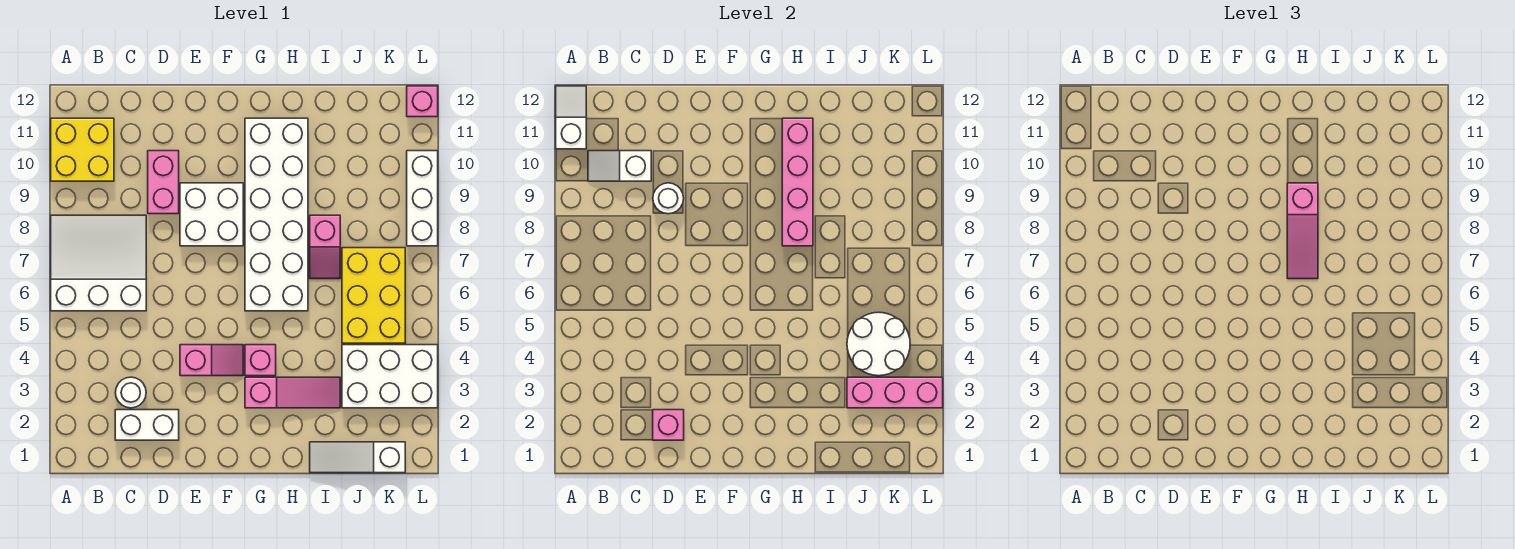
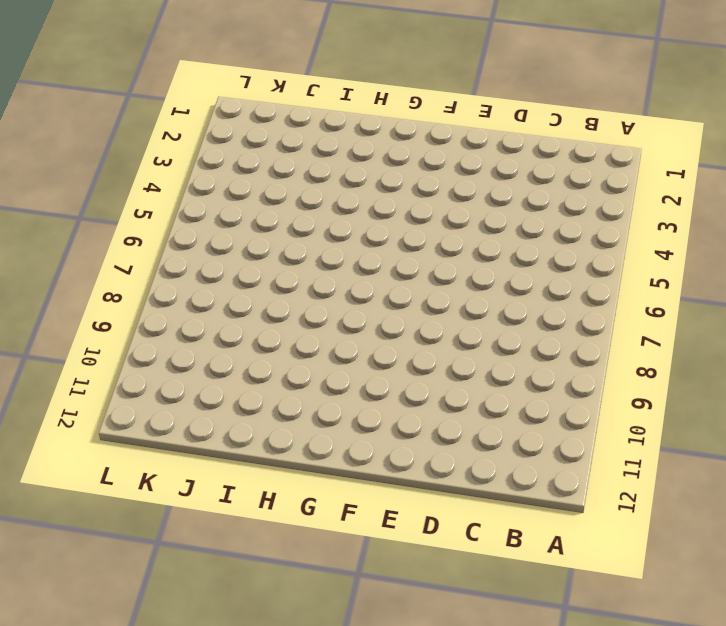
none -> white slope A6:C8 level 1 top 6
none -> yellow brick A10:B11 level 1
none -> white brick C2:D2 level 1

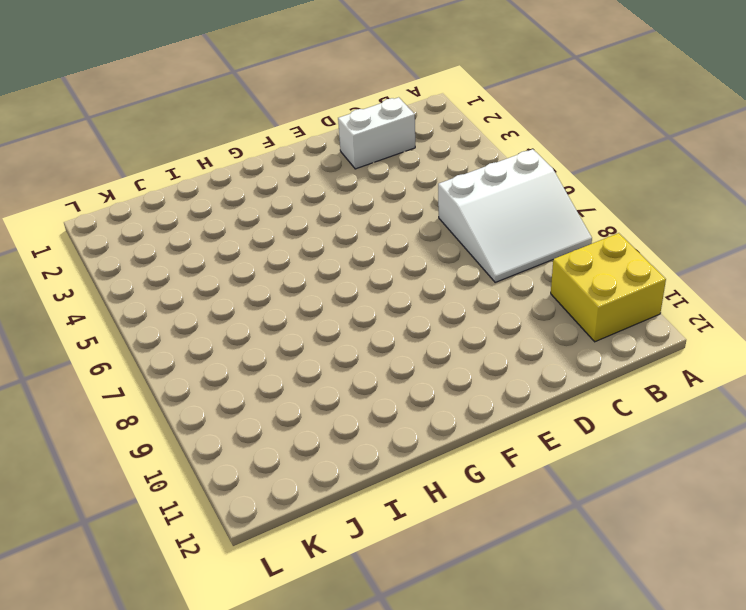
none -> white round brick C3 level 1
none -> pink brick D9:D10 level 1
none -> pink slope E4:F4 level 1 top E

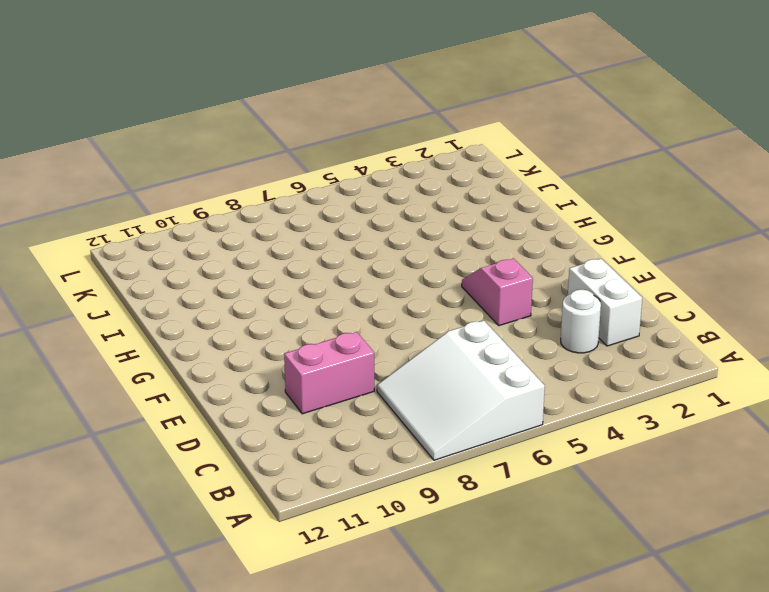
none -> yellow brick A10:B11 level 1
none -> white brick E8:F9 level 1
none -> pink slope G3:I3 level 1 top G

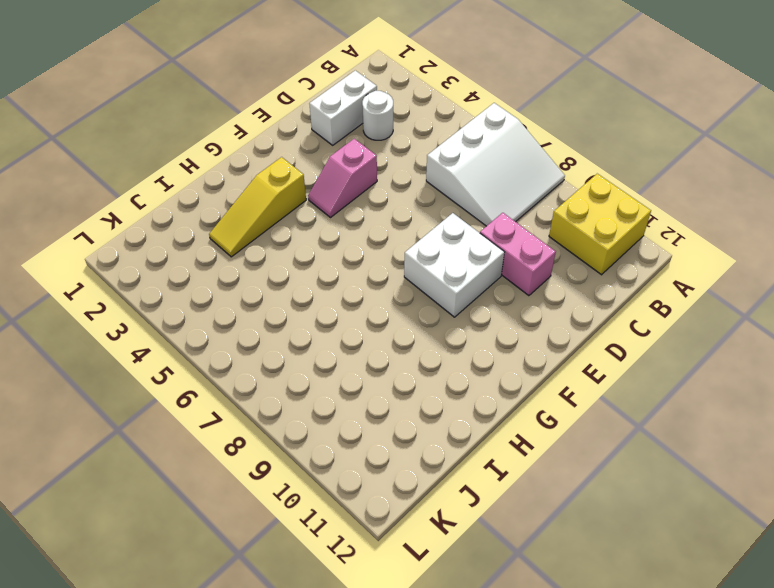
yellow slope G3:I3 level 1 top G -> pink slope G3:I3 level 1 top G
none -> pink brick G4 level 1
none -> white brick G6:H11 level 1
none -> white slope I1:K1 level 1 top K

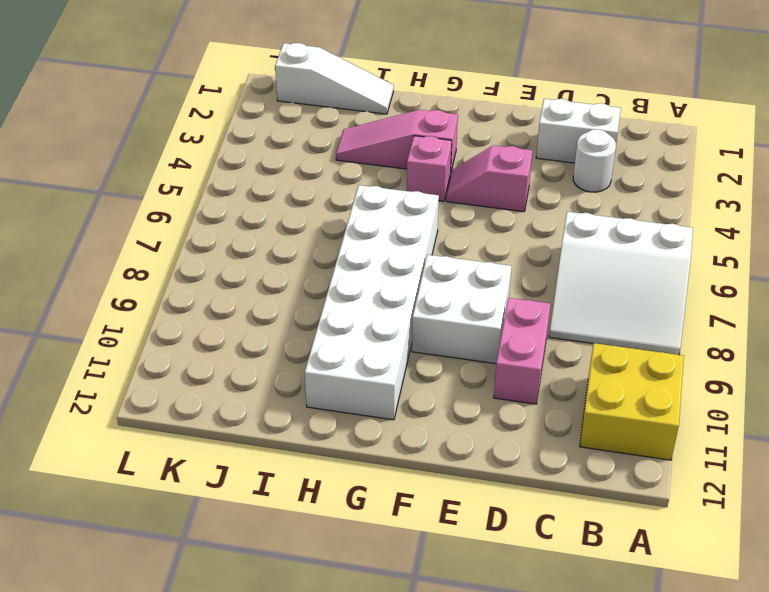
none -> pink slope I7:I8 level 1 top 8
none -> white brick J3:L4 level 1
none -> yellow brick J5:K7 level 1

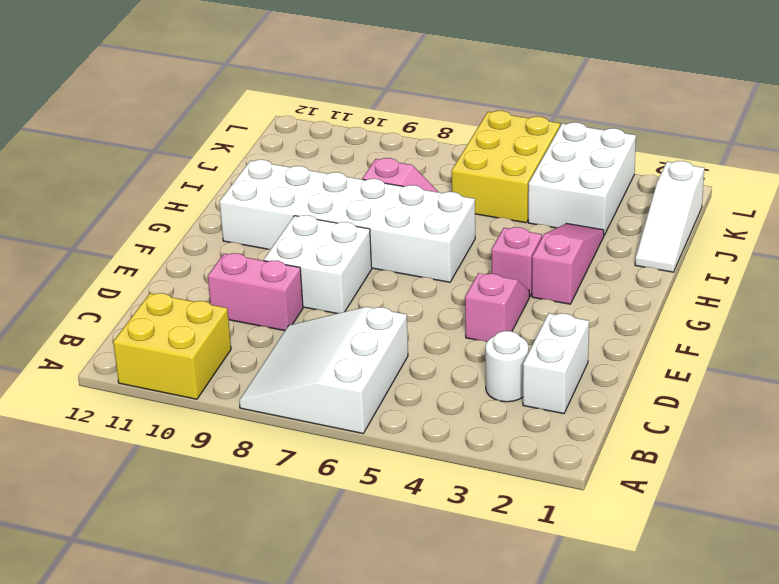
yellow brick J5:L6 level 1 -> yellow brick J5:K7 level 1
none -> white brick L8:L10 level 1
none -> pink brick L12 level 1
none -> white slope A11:A12 level 2 top 11

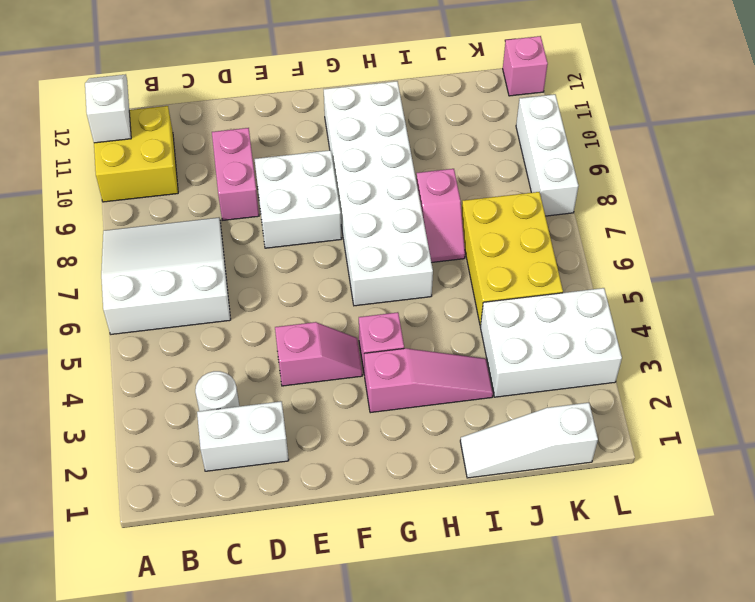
none -> white slope B10:C10 level 2 top C
none -> pink brick D2 level 2
none -> white round brick D9 level 2

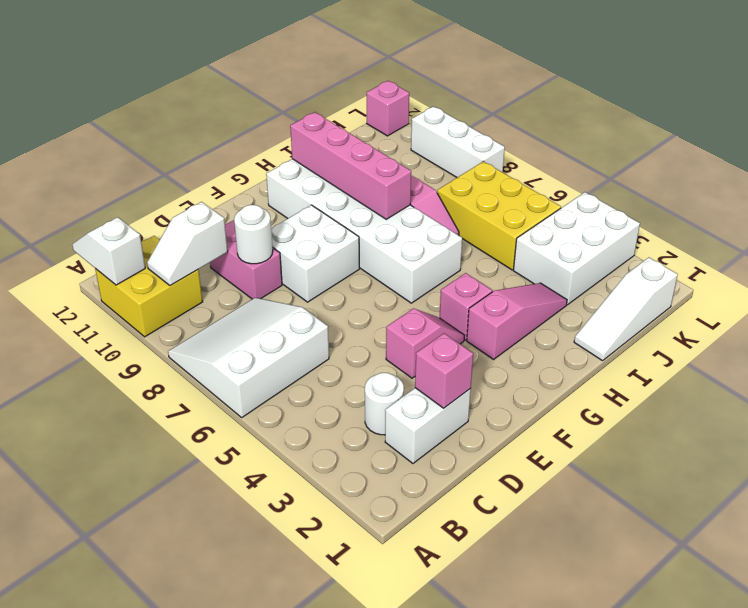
none -> pink brick J3:L3 level 2
none -> white round brick J4:K5 level 2
none -> pink slope H7:H9 level 3 top 9

